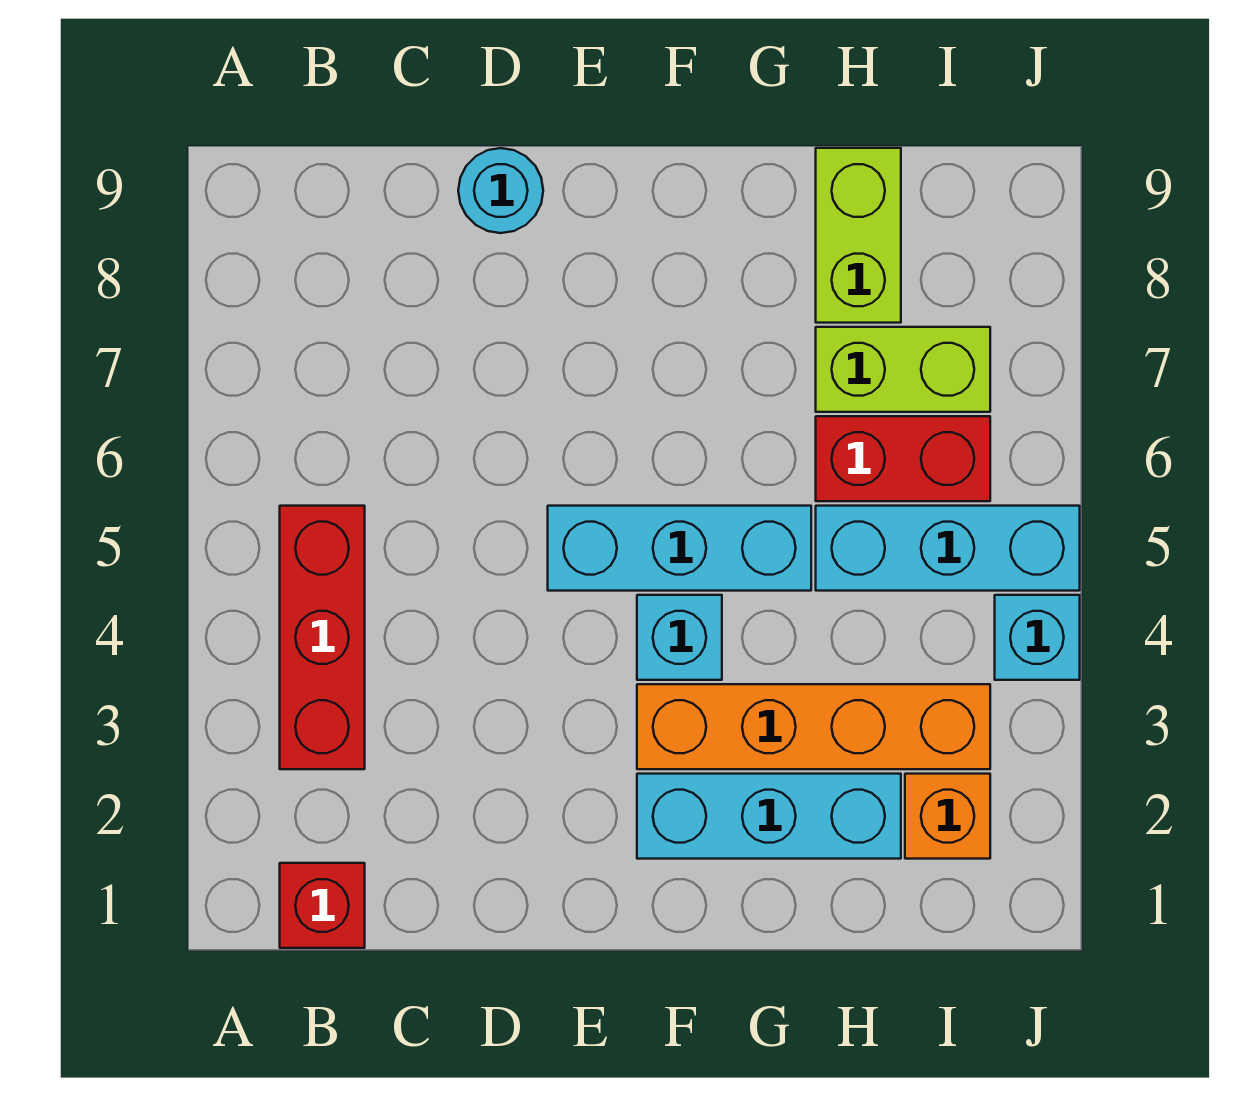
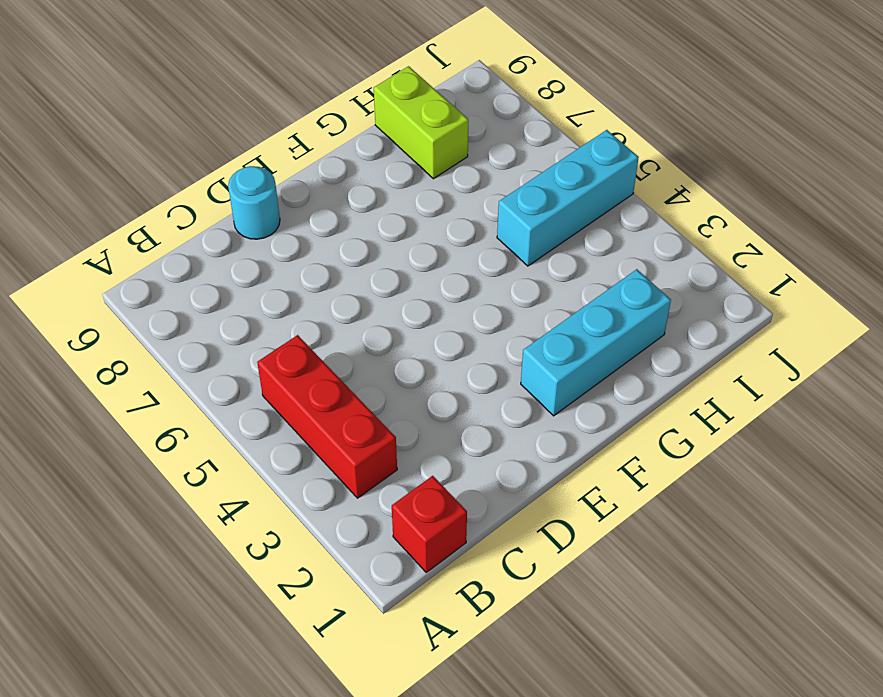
none -> cyan brick E5:G5 level 1
none -> orange brick F3:I3 level 1
none -> cyan brick F4 level 1

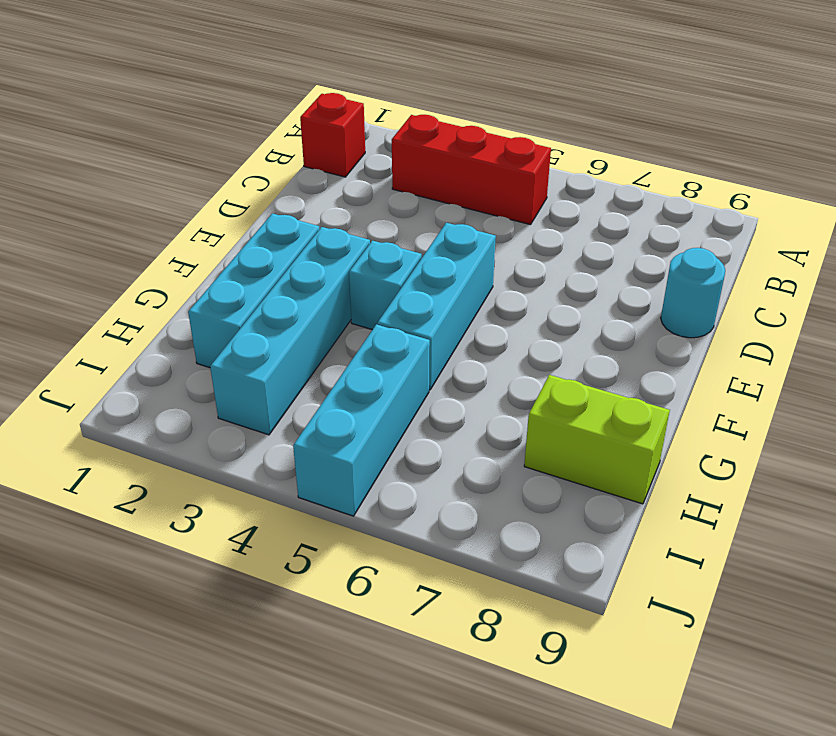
cyan brick F3:I3 level 1 -> orange brick F3:I3 level 1
none -> red brick H6:I6 level 1
none -> lime brick H7:I7 level 1
none -> orange brick I2 level 1

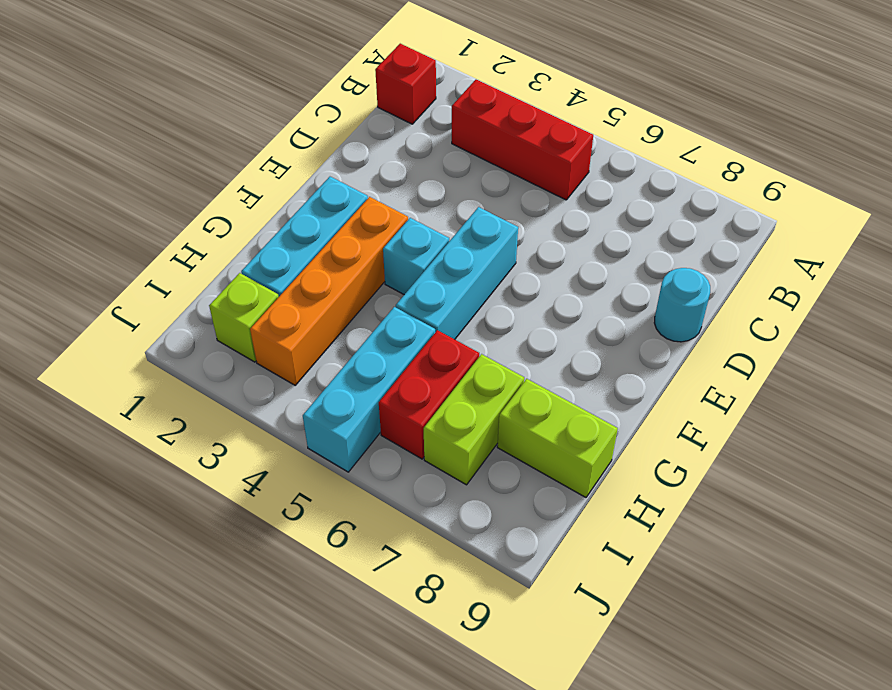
lime brick I2 level 1 -> orange brick I2 level 1
none -> cyan brick J4 level 1

